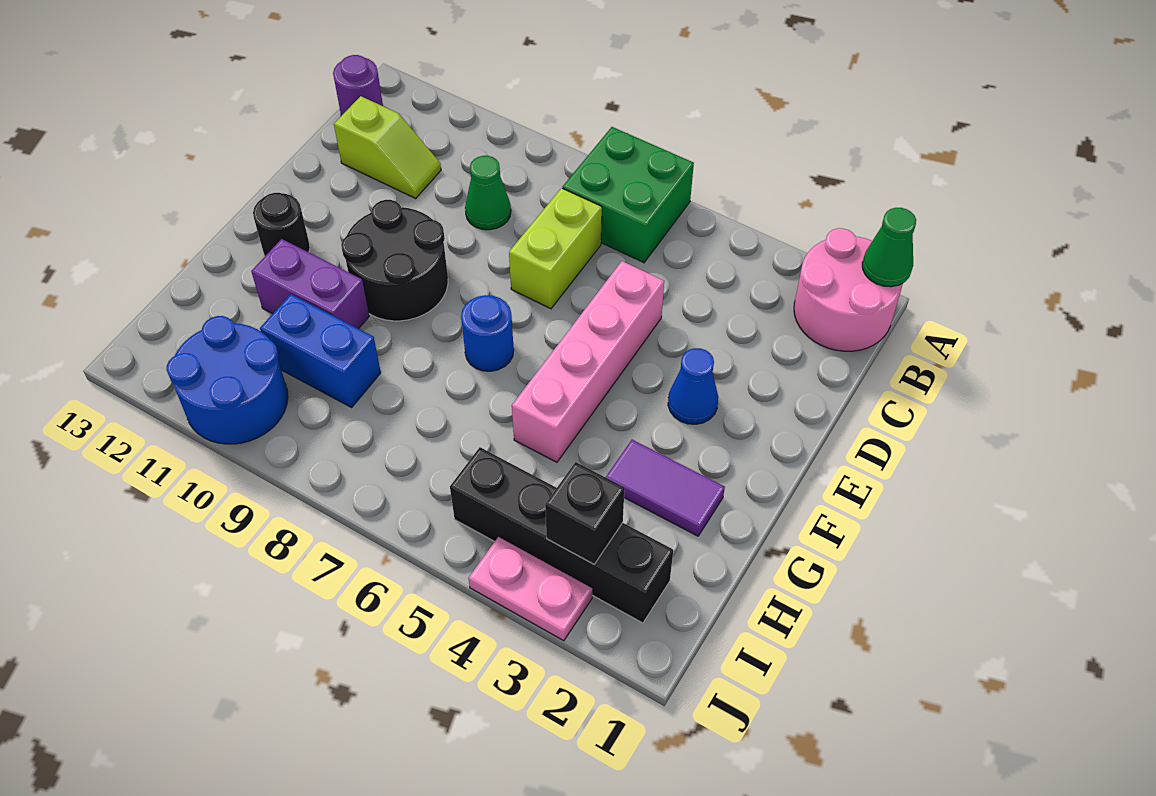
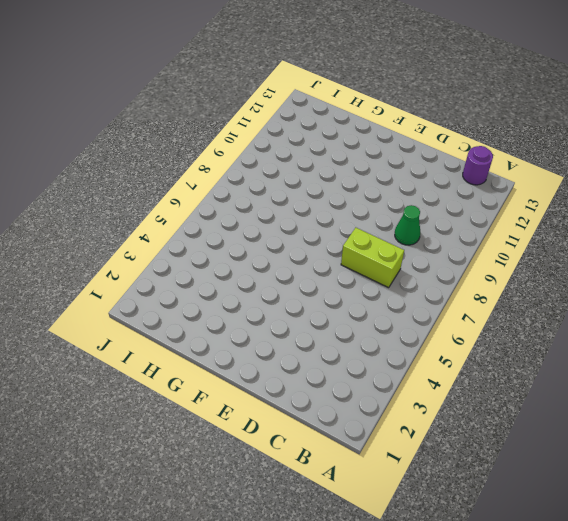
none -> pink round brick A1:B2 level 1
none -> green brick A6:B7 level 1
none -> lime slope C11:C12 level 1 top 12

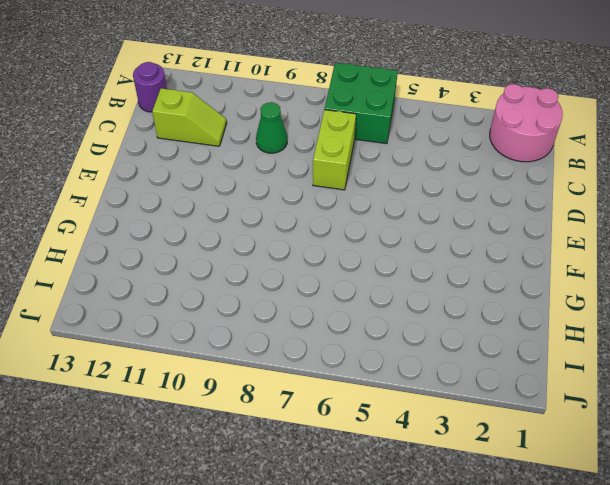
none -> pink brick D5:G5 level 1
none -> blue cone E3 level 1
none -> black round brick E9:F10 level 1

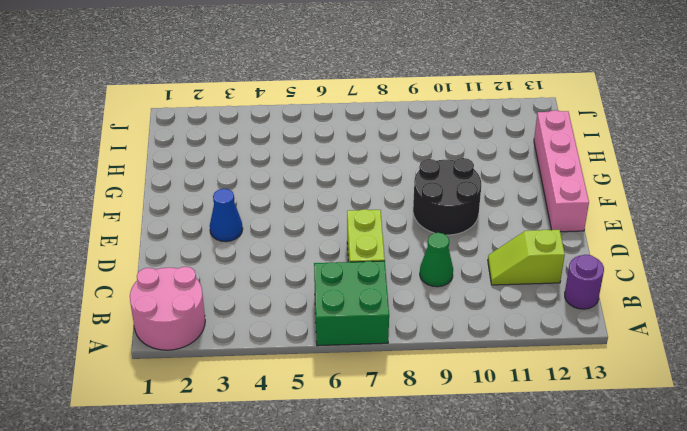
pink brick E13:H13 level 1 -> pink brick D5:G5 level 1
none -> blue round brick F7 level 1
none -> black round brick F12 level 1
none -> purple tile G2:G3 level 1

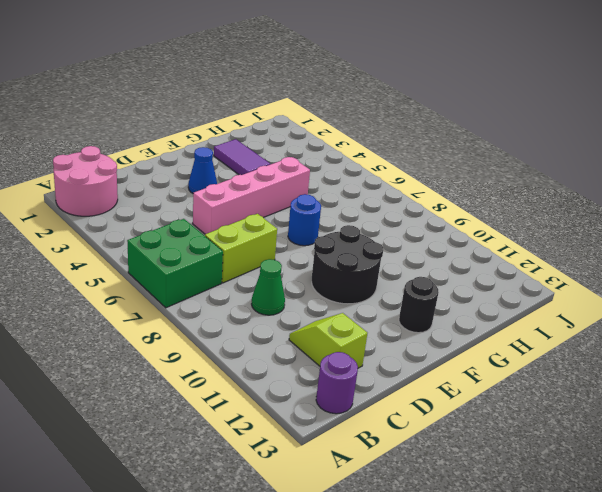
none -> purple brick G10:G11 level 1
none -> blue brick H9:H10 level 1
none -> black brick I2:I5 level 1

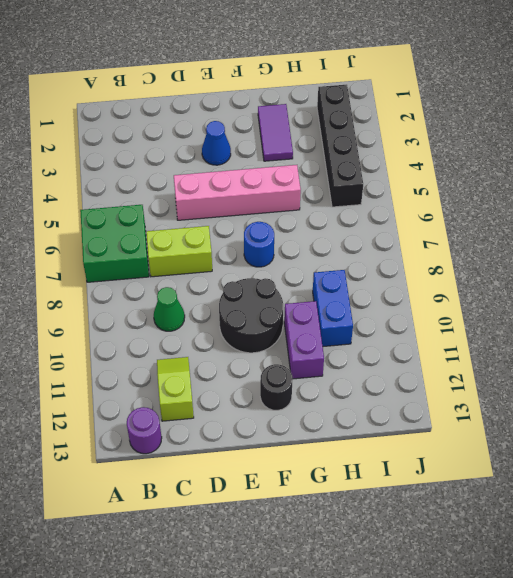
none -> pink round brick A1:B2 level 1
none -> blue round brick I10:J11 level 1
none -> pink plate J3:J4 level 1

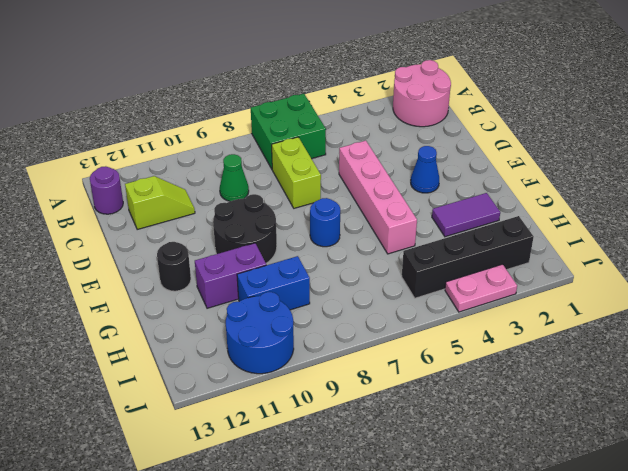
none -> green cone A1 level 2
none -> black brick I3 level 2

